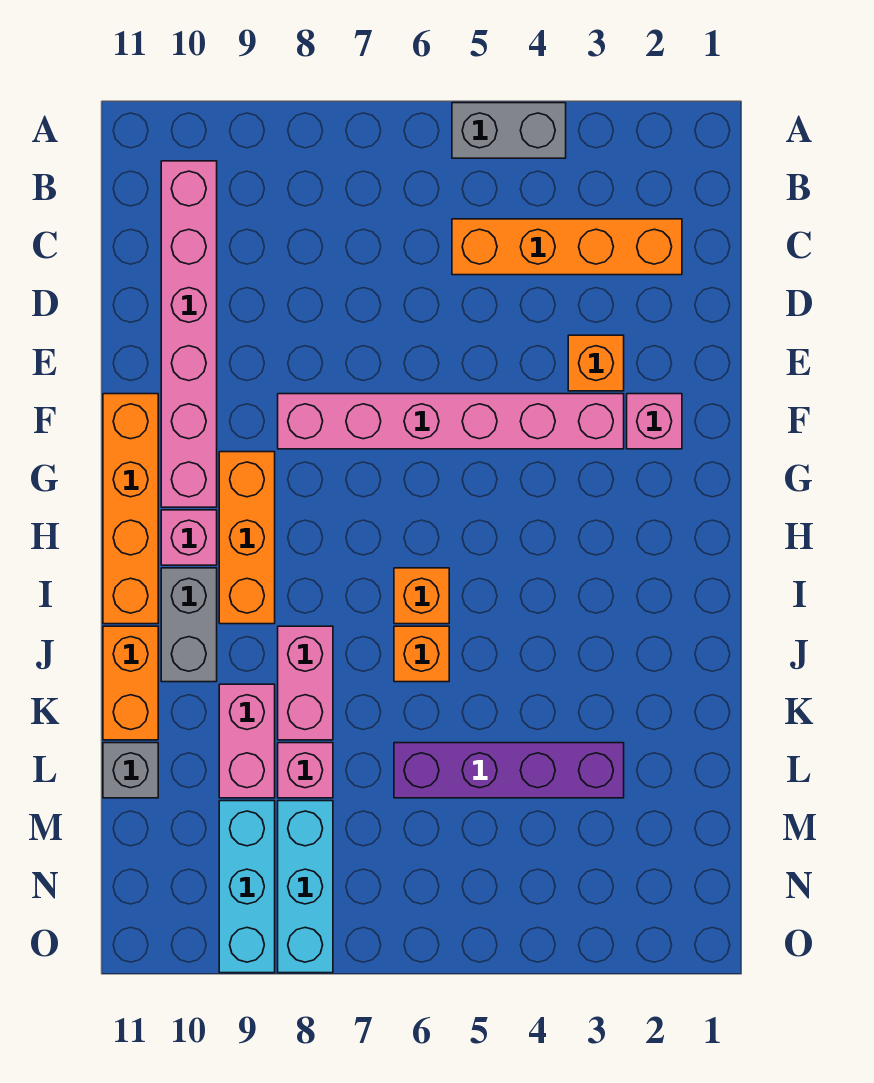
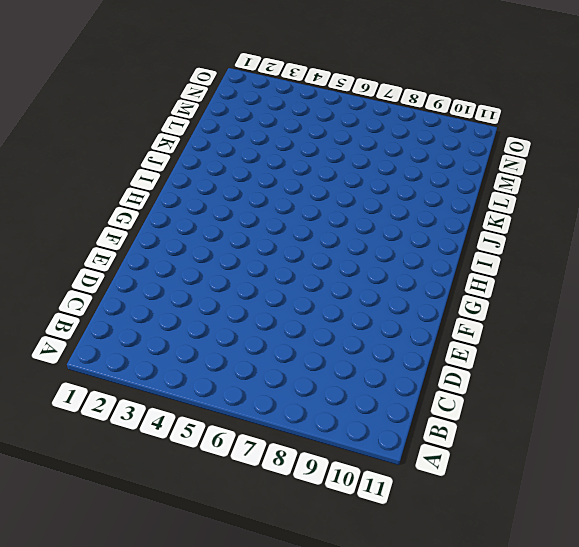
none -> grey brick A4:A5 level 1
none -> pink brick B10:G10 level 1
none -> orange brick C2:C5 level 1

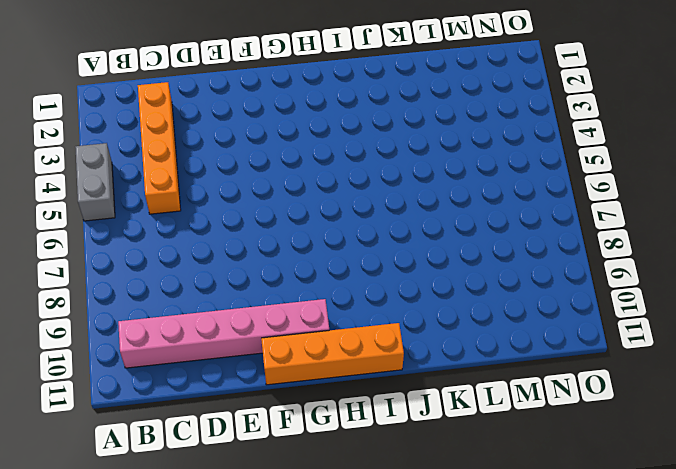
none -> orange brick E3 level 1
none -> pink brick F2 level 1
none -> pink brick F3:F8 level 1

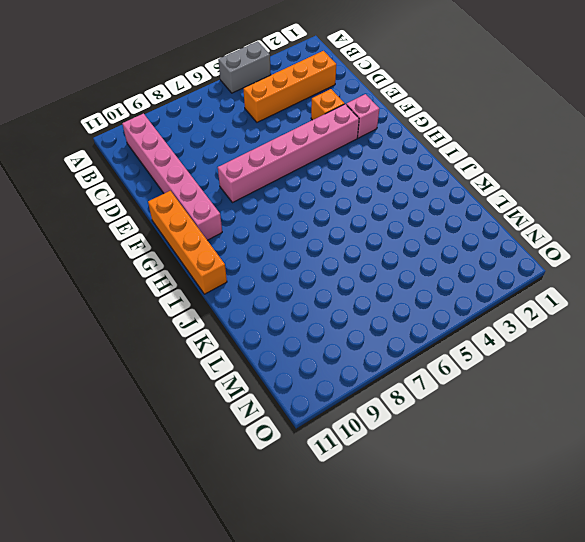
none -> orange brick G9:I9 level 1
none -> pink brick H10 level 1
none -> orange brick I6 level 1

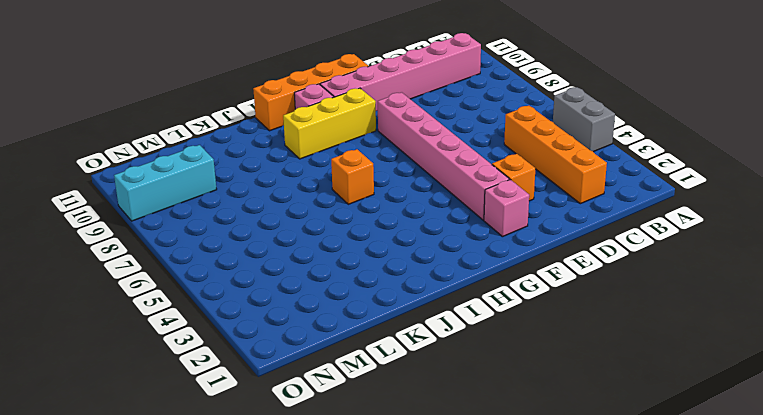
yellow brick G9:I9 level 1 -> orange brick G9:I9 level 1
none -> grey brick I10:J10 level 1
none -> orange brick J6 level 1
none -> pink brick J8:K8 level 1

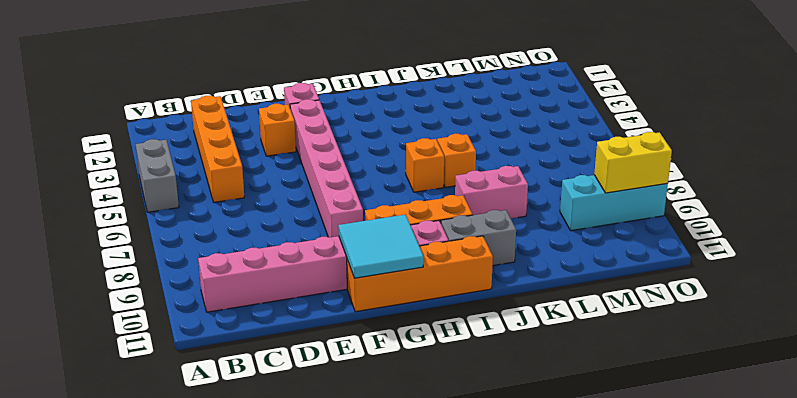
cyan tile F10:G11 level 2 -> none
yellow brick N9:O9 level 2 -> none
none -> orange brick J11:K11 level 1
none -> pink brick K9:L9 level 1
none -> purple brick L3:L6 level 1

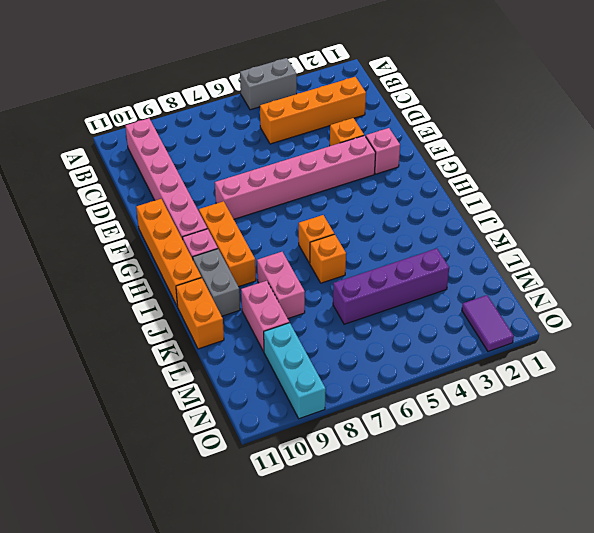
purple tile N2:O2 level 1 -> none
none -> pink brick L8 level 1
none -> grey brick L11 level 1
none -> cyan brick M8:O8 level 1

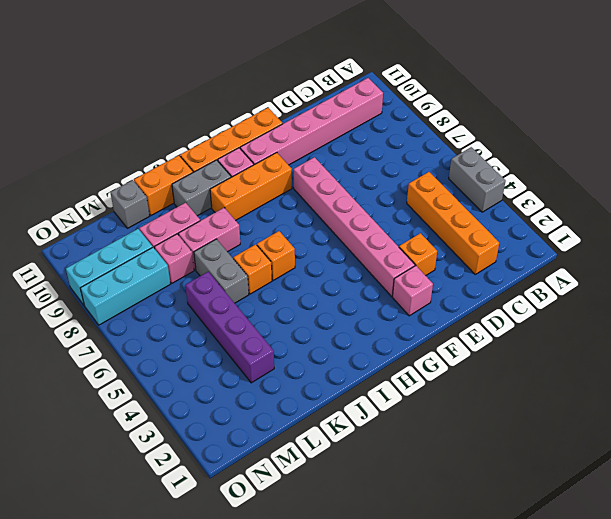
grey brick K6:K7 level 1 -> none

